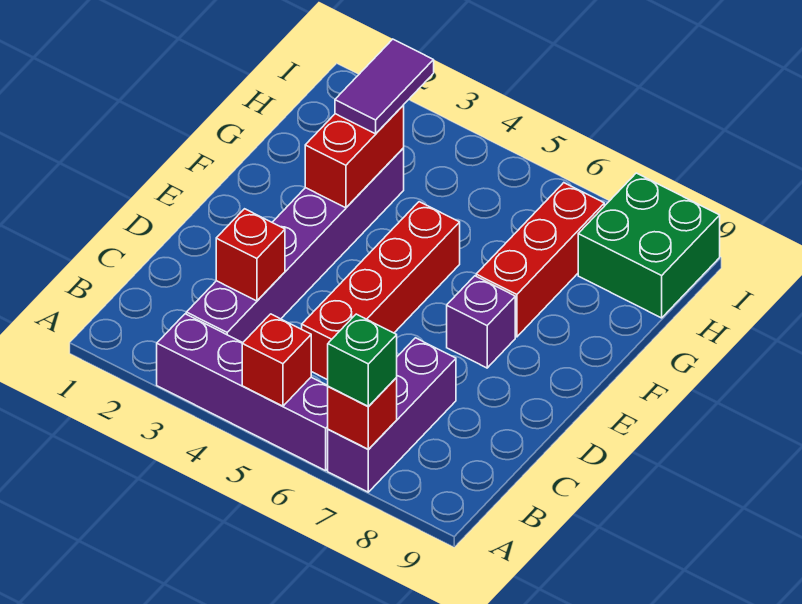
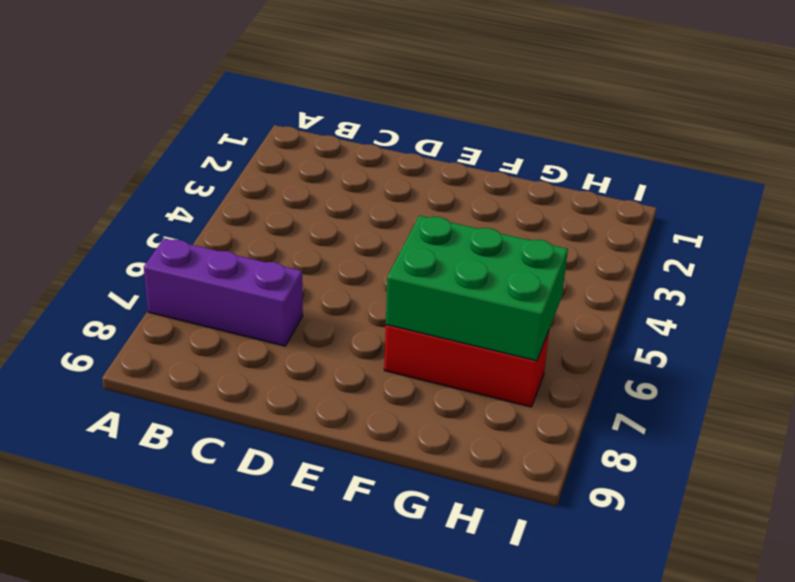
green brick F6:H7 level 2 -> none
none -> purple brick A3:A6 level 1
none -> purple brick B3:G3 level 1
none -> red brick C5:F5 level 1

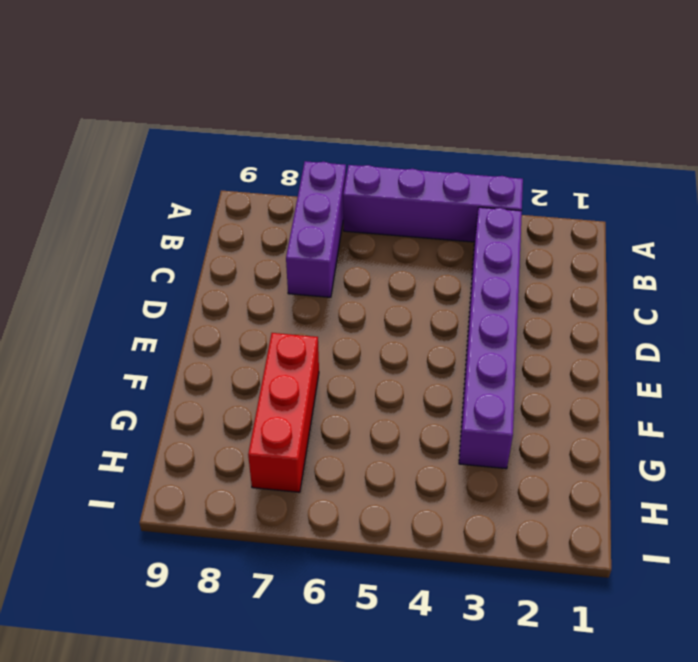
none -> red brick C5:F5 level 1
none -> purple brick E7 level 1
none -> green brick H8:I9 level 1

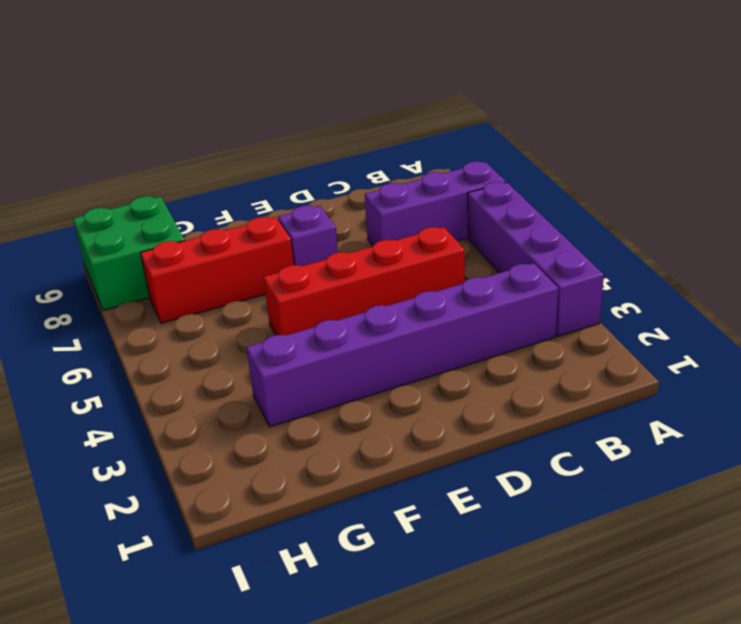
none -> red brick A5 level 2
none -> red brick A7 level 2
none -> red brick C3 level 2

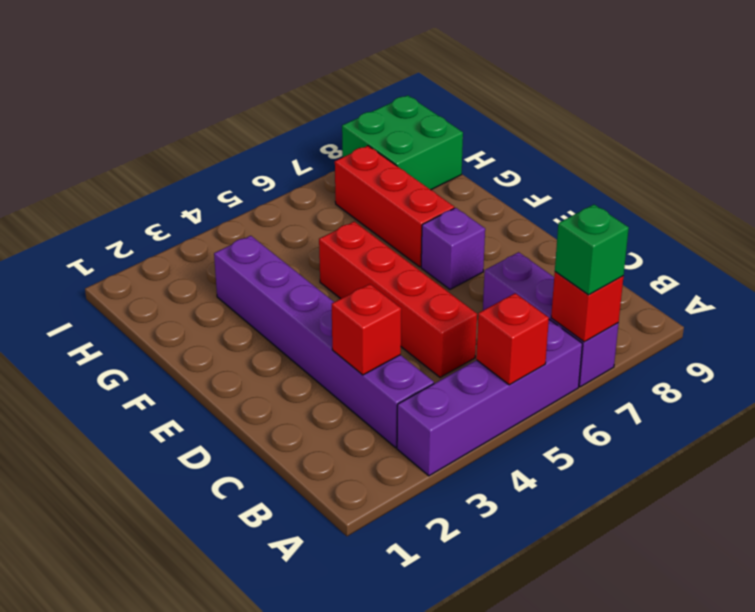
none -> red brick F3:G3 level 2
none -> purple tile G3:H3 level 3

